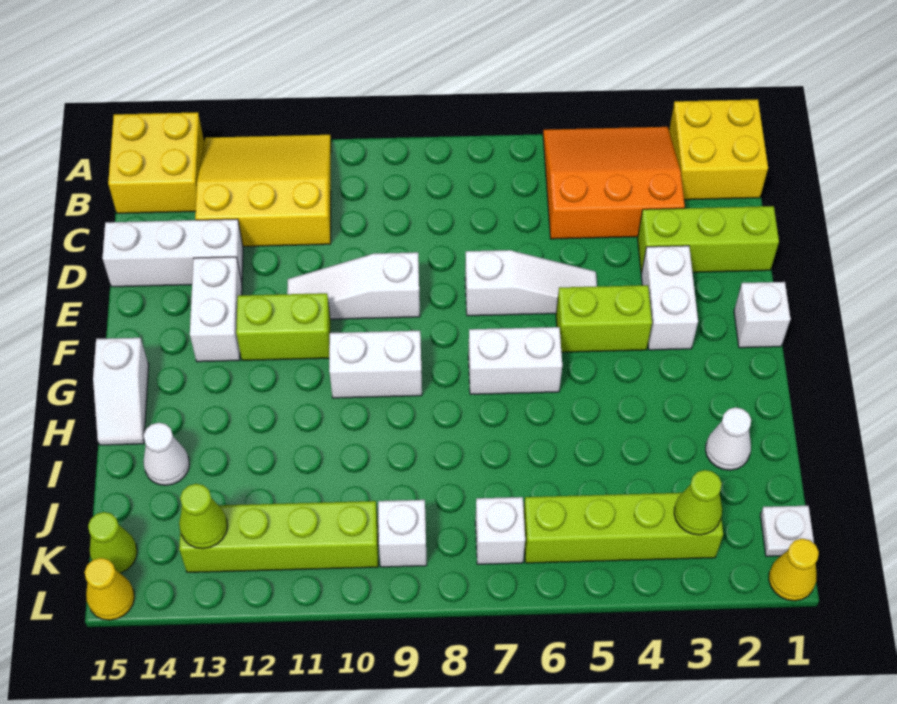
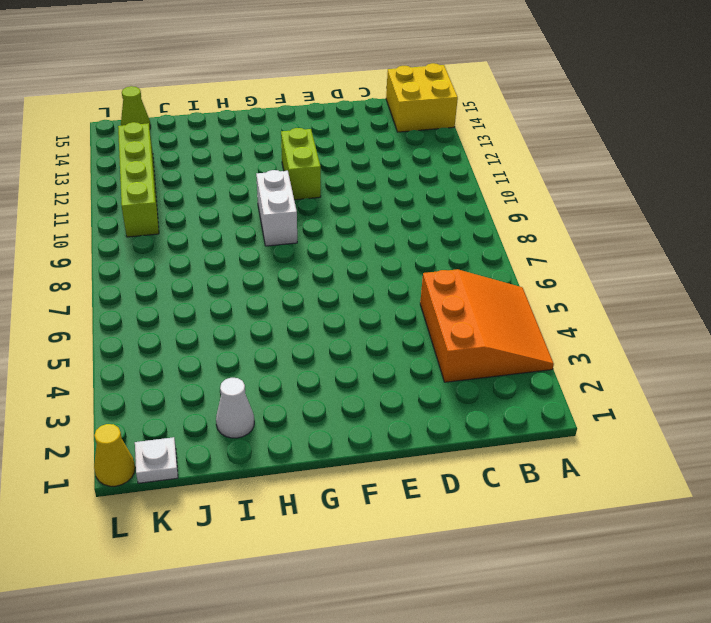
none -> yellow brick A1:B2 level 1
none -> yellow slope A11:C13 level 1 top C
none -> lime brick D1:D3 level 1

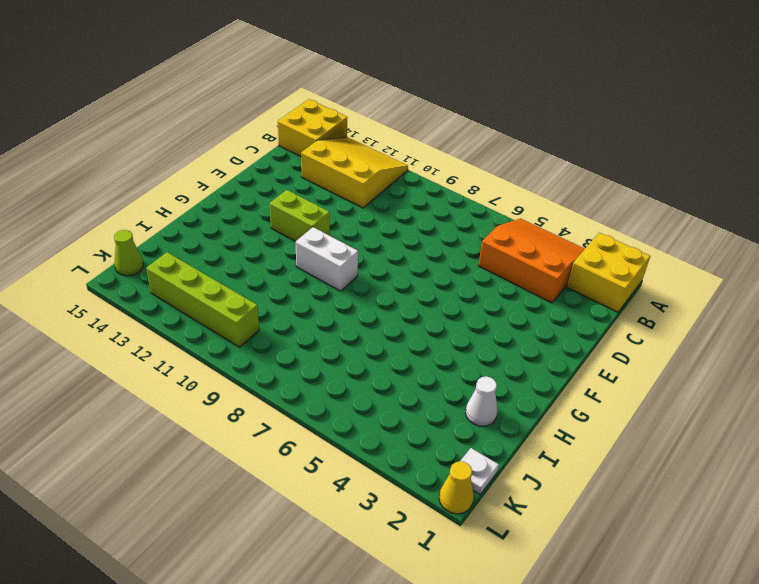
none -> lime brick D1:D3 level 1
none -> white brick D13:D15 level 1
none -> white brick E3:F3 level 1

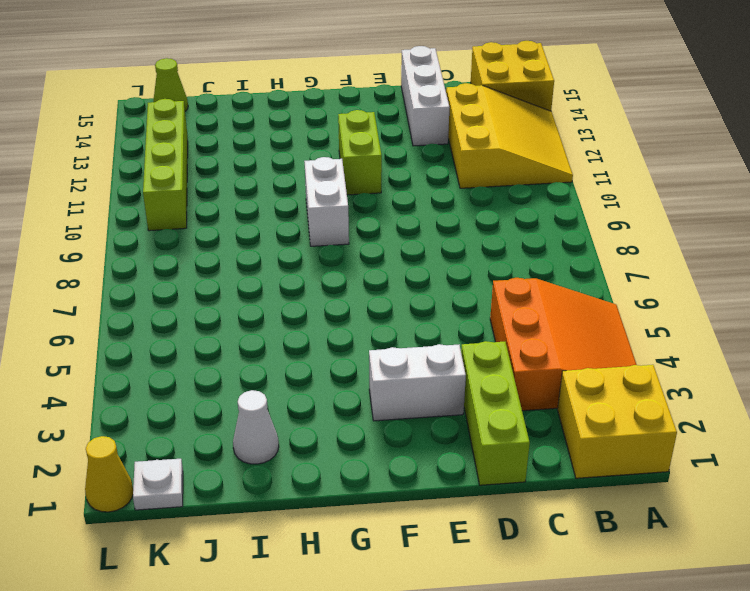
none -> white slope E5:E7 level 1 top 7
none -> white slope E9:E11 level 1 top 9
none -> white brick E13:F13 level 1

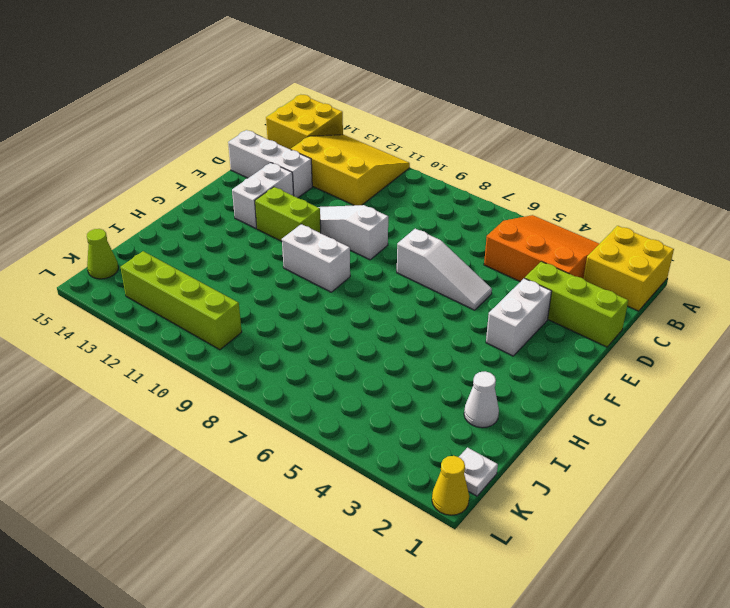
none -> white brick F1 level 1
none -> lime brick F4:F5 level 1
none -> white brick G6:G7 level 1

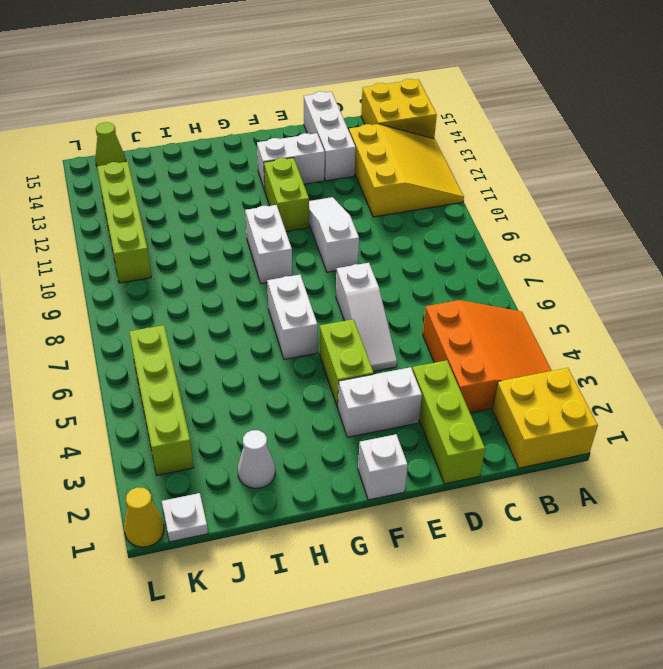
none -> white slope G15:H15 level 1 top G
none -> white cone I14 level 1
none -> white brick K7 level 1

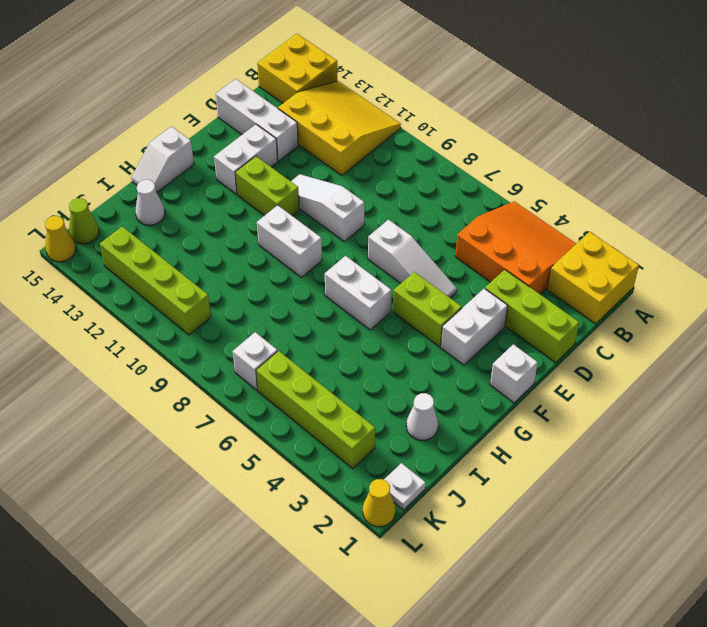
none -> white brick K9 level 1
none -> lime cone K3 level 2
none -> lime cone K13 level 2

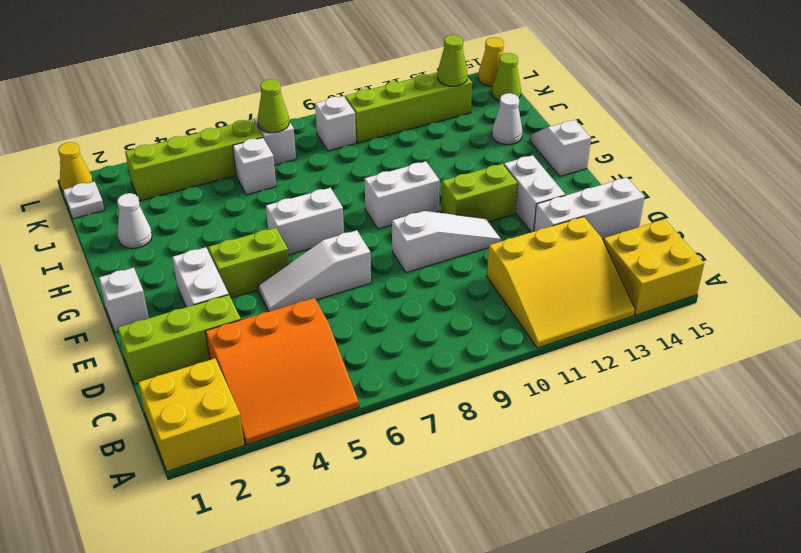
white brick J6 level 1 -> none
lime cone K7 level 2 -> lime cone K3 level 2

